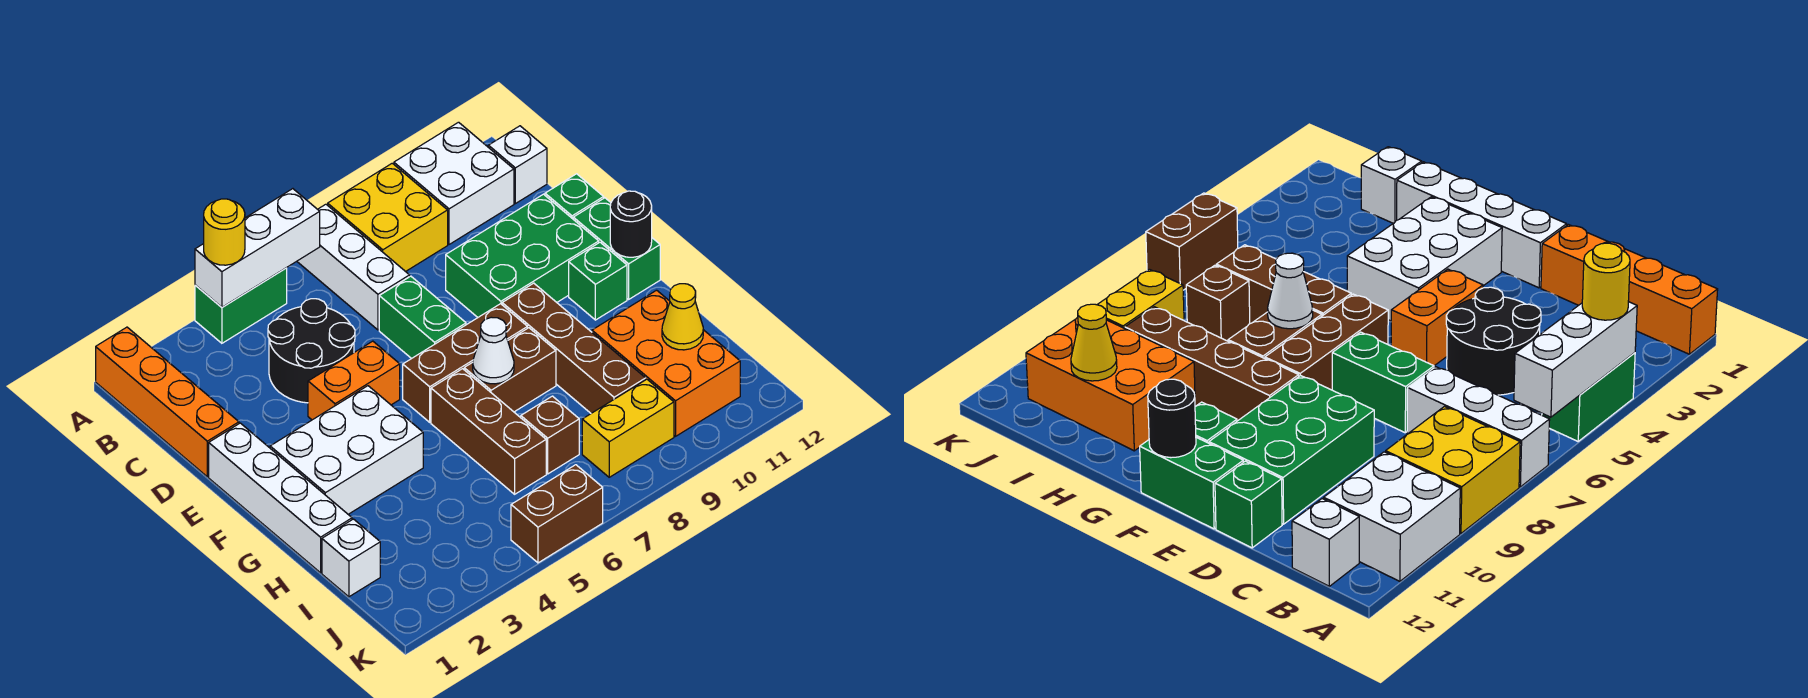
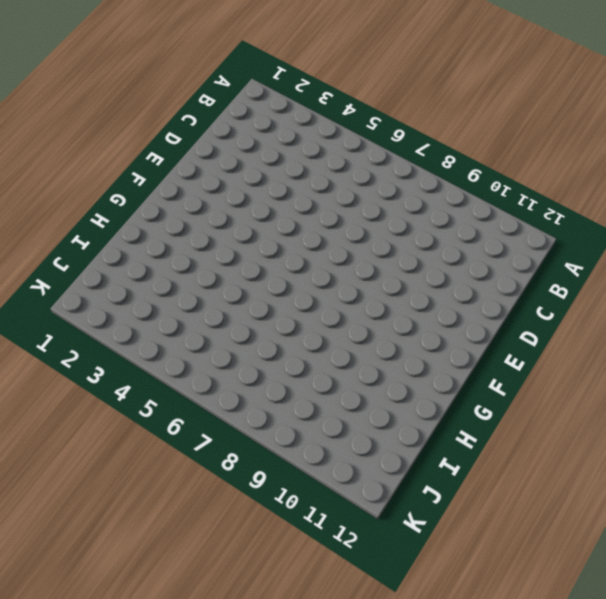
none -> orange brick A1:D1 level 1
none -> green brick A4:A5 level 1
none -> white brick A7:C7 level 1

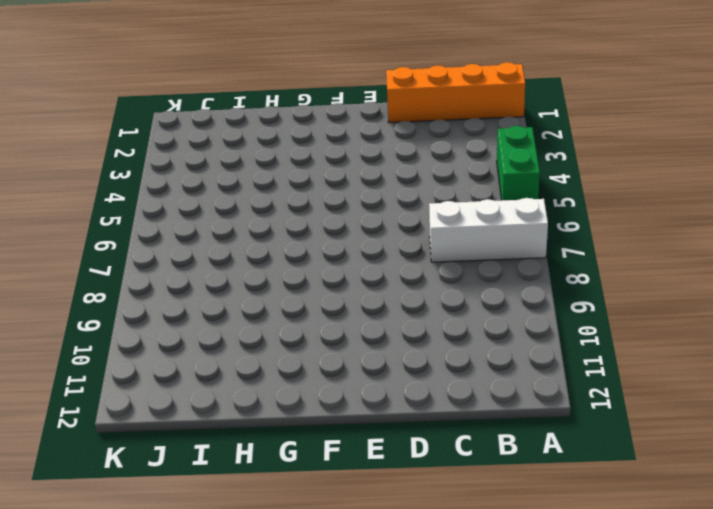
none -> yellow brick A8:B9 level 1
none -> white brick A10:B11 level 1
none -> white brick B12 level 1

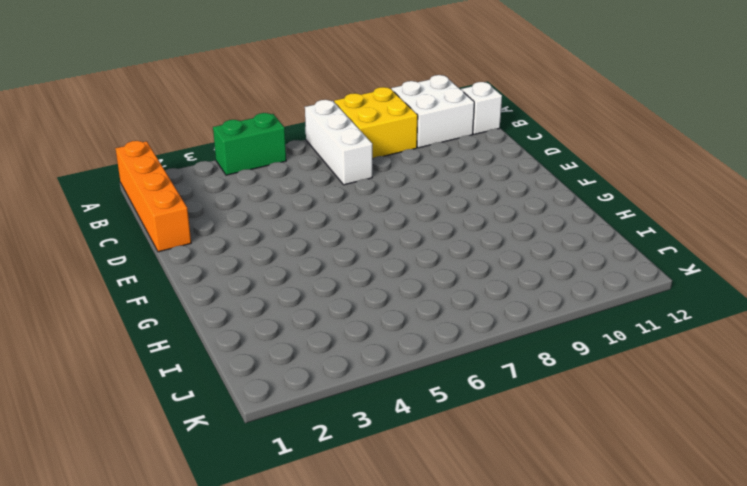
none -> black round brick C4:D5 level 1
none -> green brick D7:E7 level 1
none -> green brick D9:E11 level 1

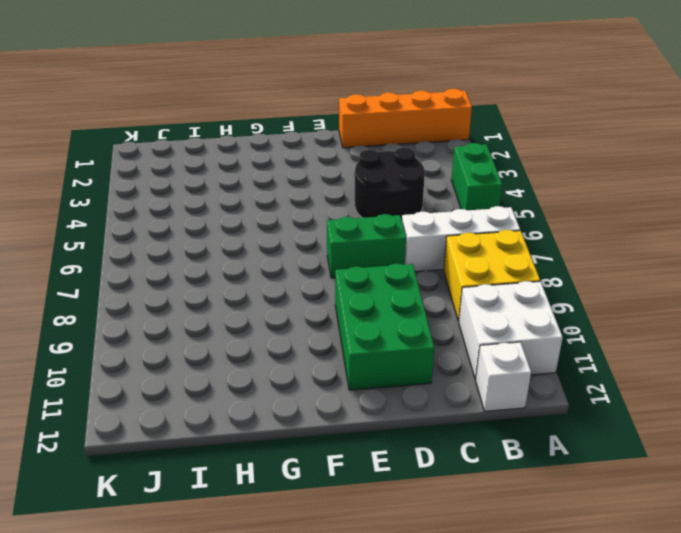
none -> green brick D12 level 1
none -> white brick E1:H1 level 1
none -> orange brick E4:E5 level 1

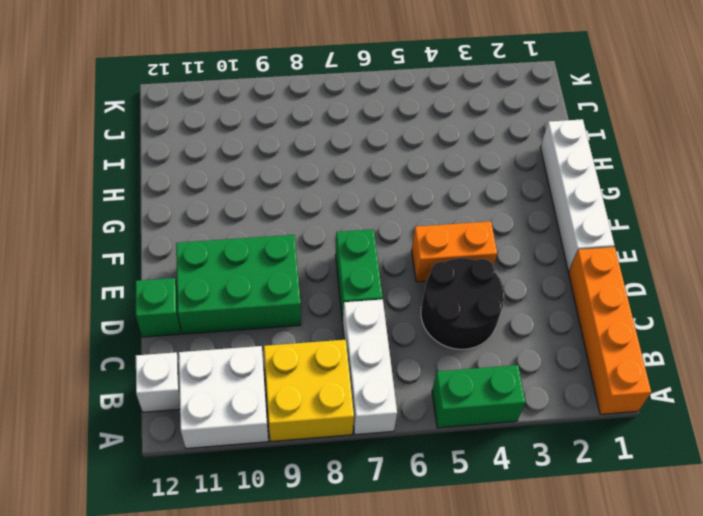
none -> green brick E12:F12 level 1
none -> white brick F2:G4 level 1
none -> brown brick F6:F8 level 1

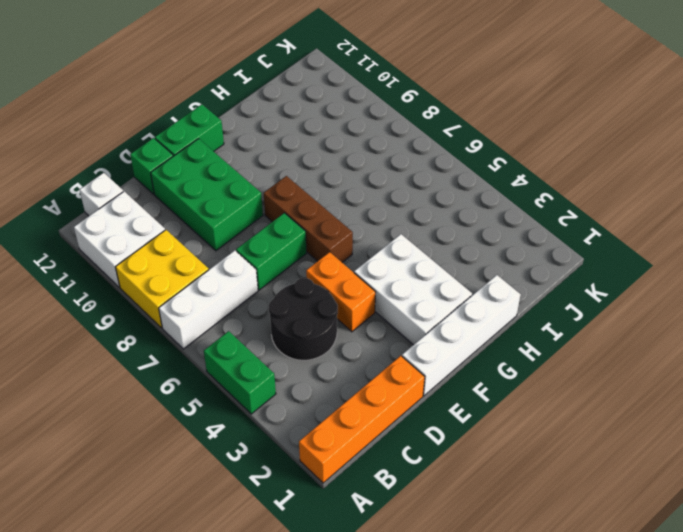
none -> brown brick F9:I9 level 1
none -> green brick F11 level 1
none -> brown brick G6:I6 level 1

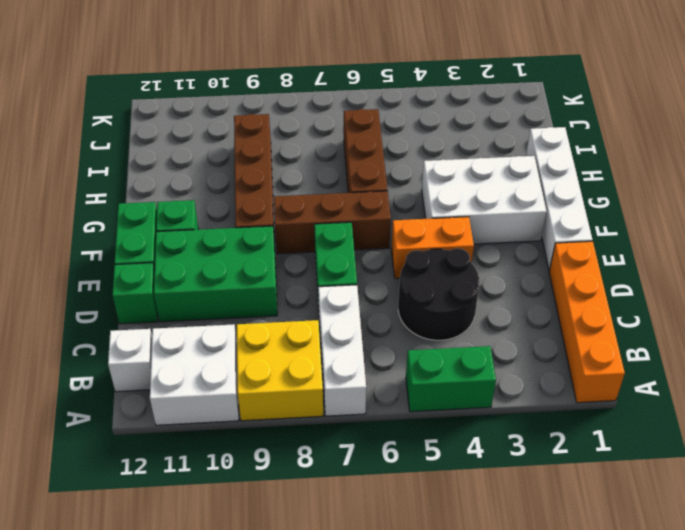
none -> brown brick G7:G8 level 1
none -> orange brick H10:J11 level 1
none -> white brick I1 level 1

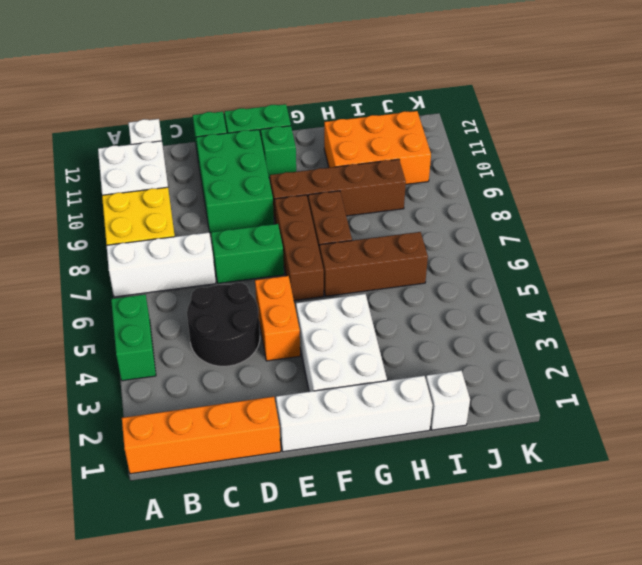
none -> brown brick I7 level 1
none -> yellow brick J8:J9 level 1
none -> brown brick K5:K6 level 1

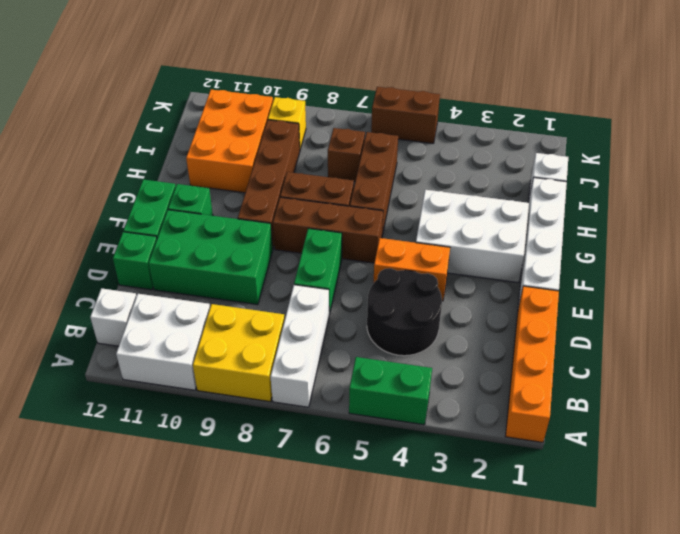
yellow brick J9 level 1 -> yellow brick J8:J9 level 1
none -> white brick A4:A6 level 2
none -> black round brick F12 level 2
none -> white cone G7 level 2

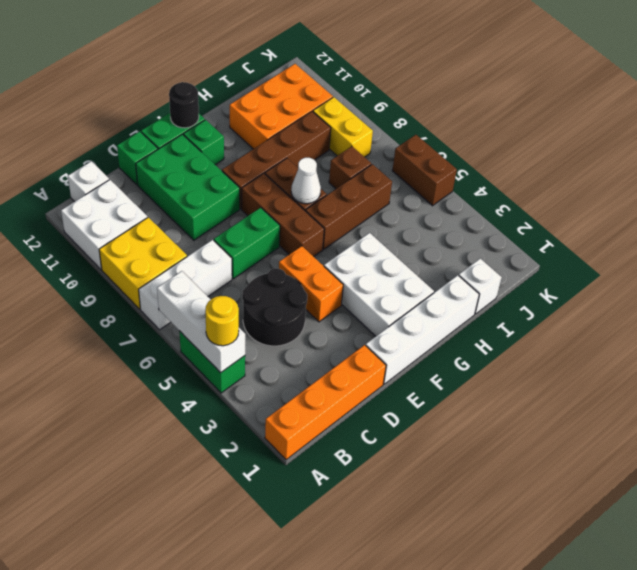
none -> yellow cone I11 level 2

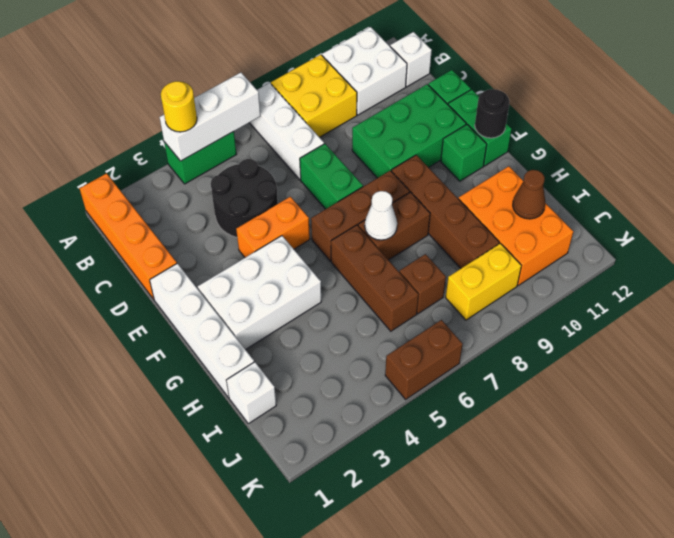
brown cone I11 level 2 -> yellow cone I11 level 2

